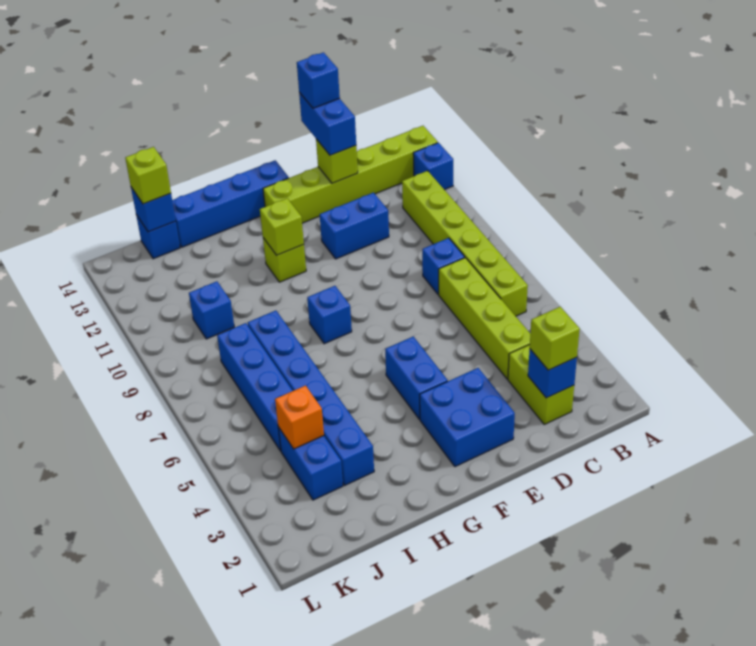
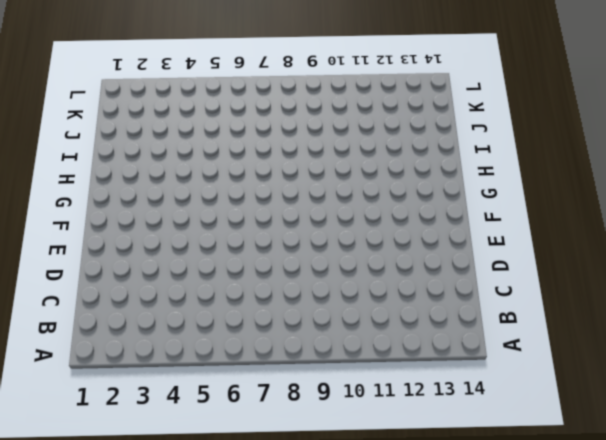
none -> blue brick A12 level 1
none -> lime brick A13:F13 level 1
none -> lime brick B6:B11 level 1

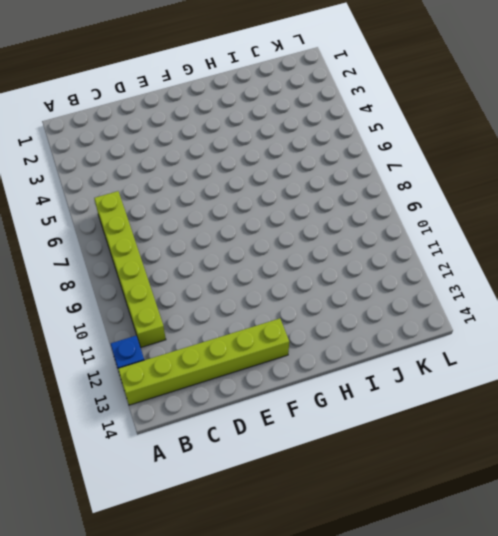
none -> lime brick C2:C3 level 1
none -> lime brick C4:C7 level 1
none -> blue brick C8 level 1

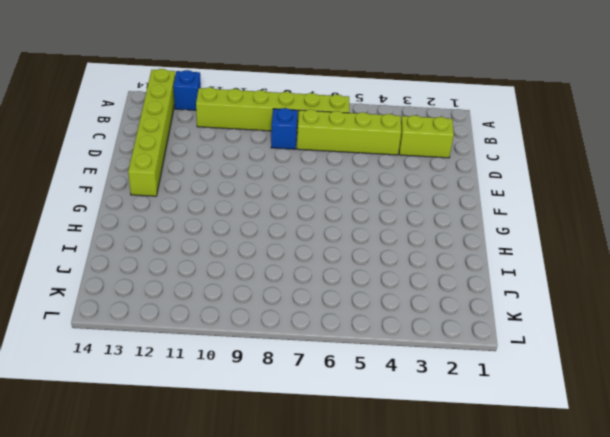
none -> blue brick D11:E11 level 1
none -> blue brick E2:F3 level 1
none -> blue brick F4:F5 level 1

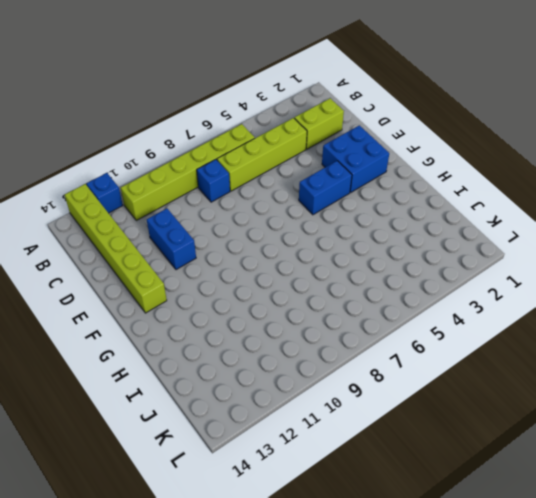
none -> blue brick F14:I14 level 1
none -> blue brick G8 level 1
none -> lime brick G11 level 1

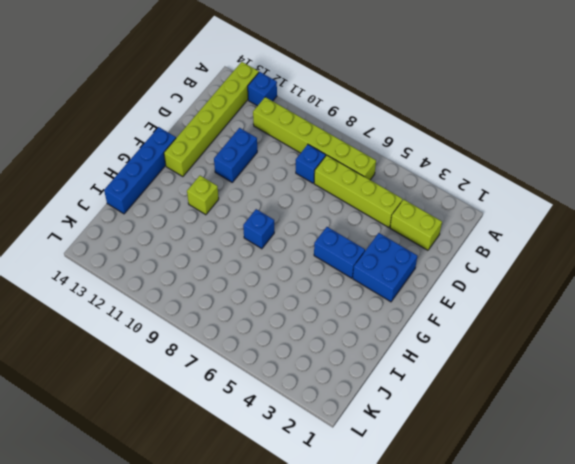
none -> blue brick I3:I8 level 1
none -> blue brick J3:J4 level 1
none -> blue brick J5:J8 level 1

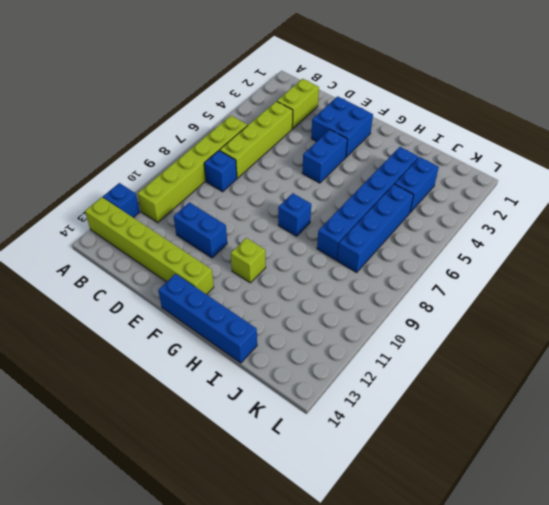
none -> blue brick J10 level 1
none -> blue brick J14 level 1
none -> blue brick C2 level 2

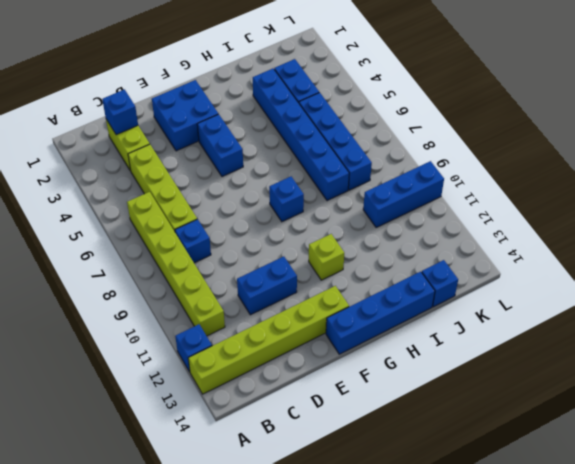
blue brick J10:L10 level 1 -> blue brick J10 level 1
none -> lime brick D13 level 2
none -> lime brick G11 level 2
none -> orange brick J4 level 2

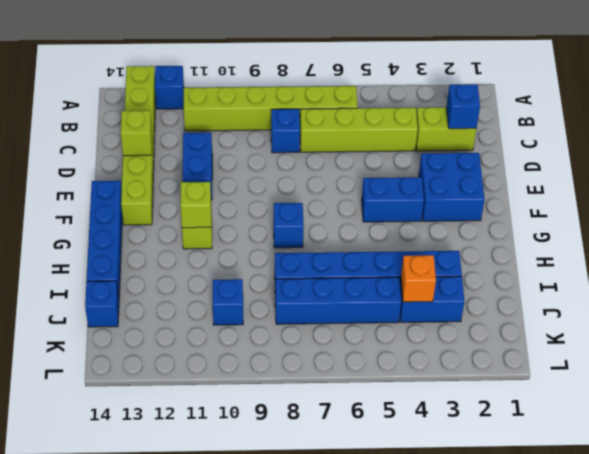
none -> blue brick J14 level 2
none -> lime brick C2 level 3
none -> blue brick D13:D14 level 3

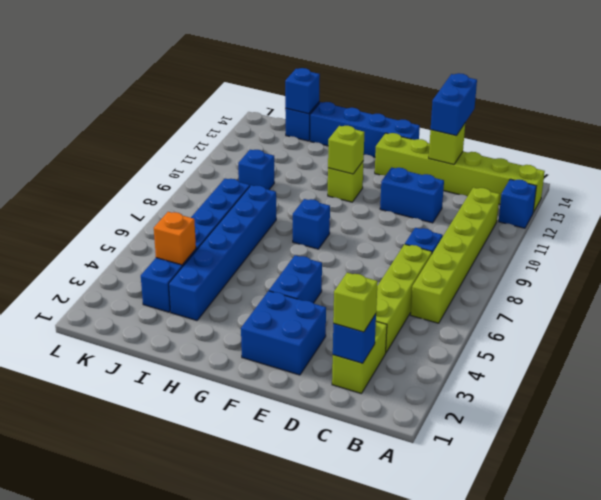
none -> lime brick J14 level 3
none -> blue brick D14 level 4

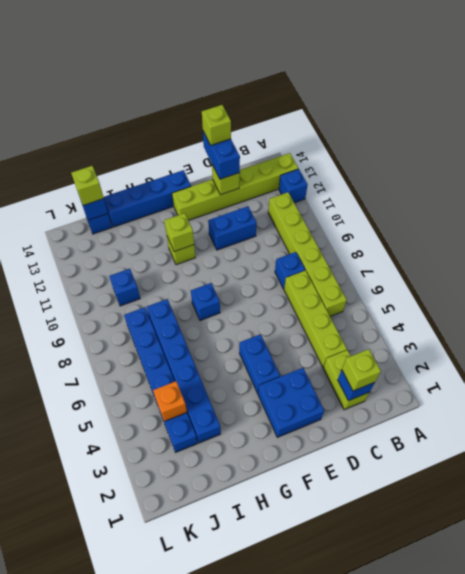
lime brick D14 level 4 -> blue brick D14 level 4

